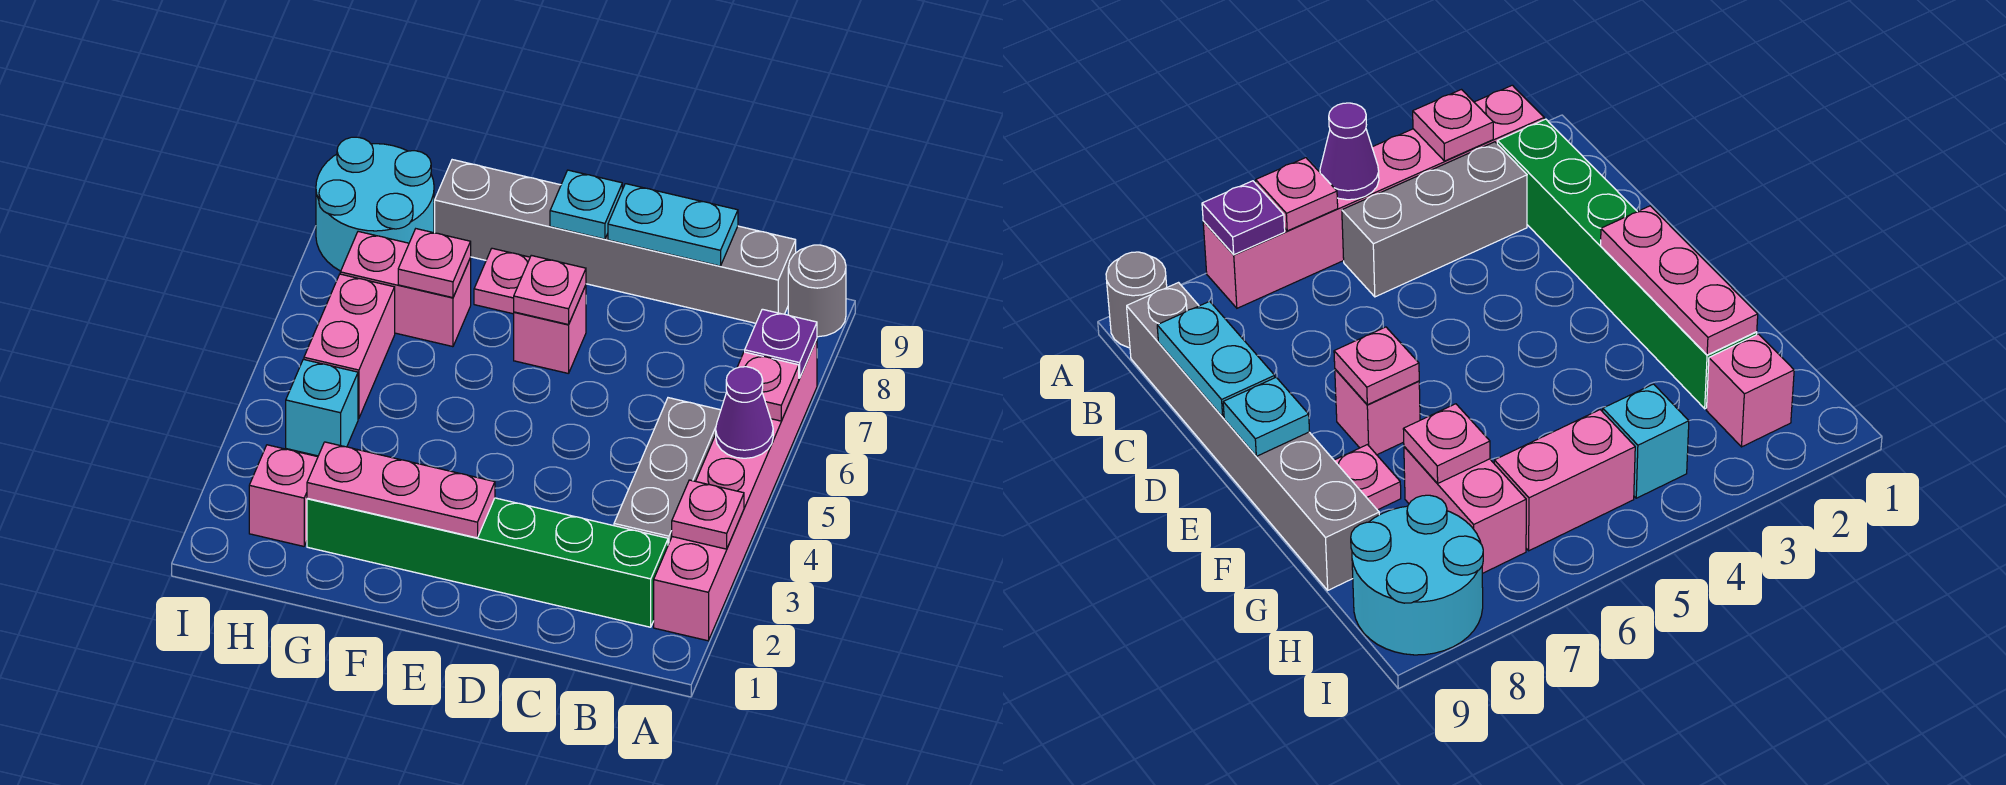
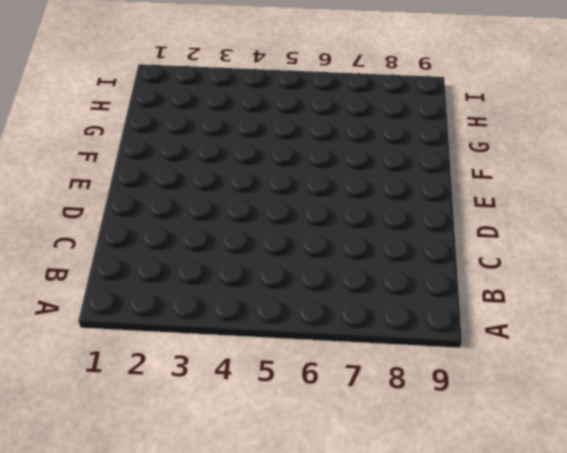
none -> pink brick A2:A7 level 1
none -> grey round brick A9 level 1
none -> green brick B2:G2 level 1

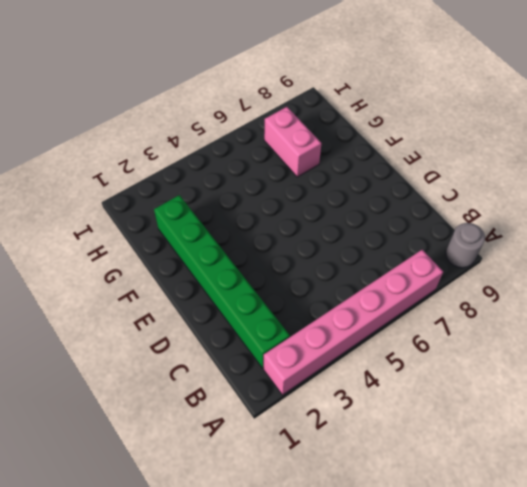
none -> grey brick B3:B5 level 1
none -> grey brick B9:G9 level 1
none -> pink brick E7 level 1

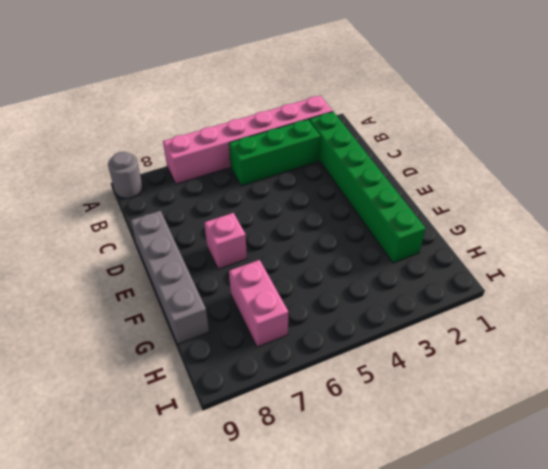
green brick B3:B5 level 1 -> grey brick B3:B5 level 1
grey brick D9:G9 level 1 -> grey brick B9:G9 level 1
none -> pink plate F8 level 1
none -> pink brick H2 level 1
none -> cyan brick H4 level 1

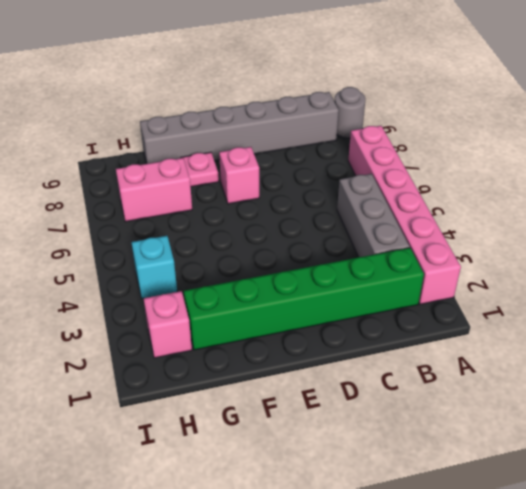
none -> pink brick H5:H6 level 1
none -> cyan round brick H8:I9 level 1
none -> pink plate A3 level 2

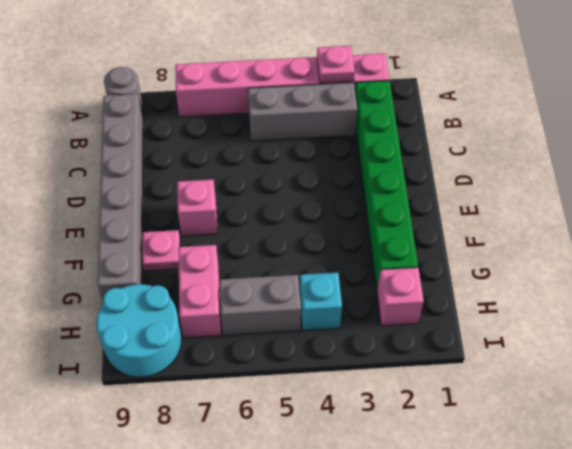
grey brick H5:H6 level 1 -> pink brick H5:H6 level 1
none -> purple cone A5 level 2
none -> pink plate A6 level 2
none -> purple plate A7 level 2

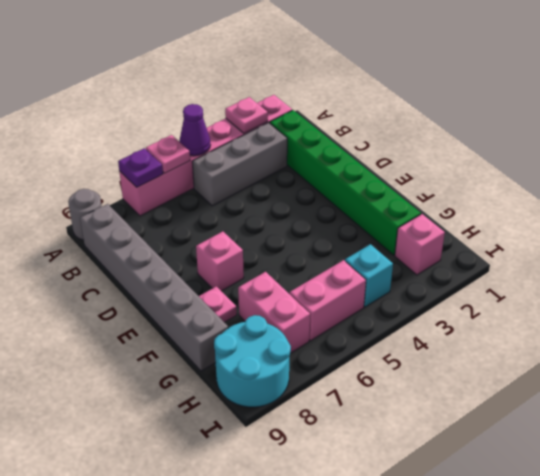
none -> cyan plate C9:D9 level 2
none -> pink plate E2:G2 level 2
none -> pink plate E7 level 2

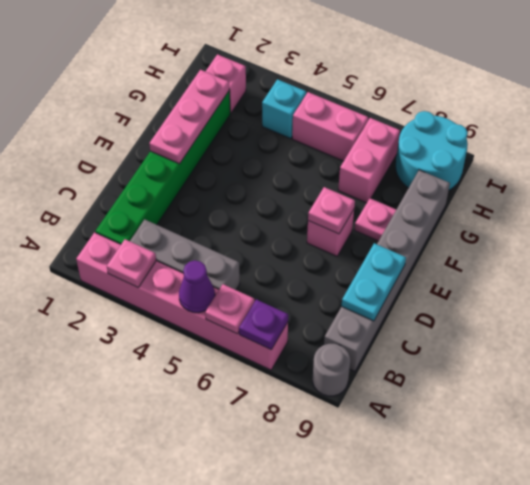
none -> cyan plate E9 level 2
none -> pink plate G7 level 2

